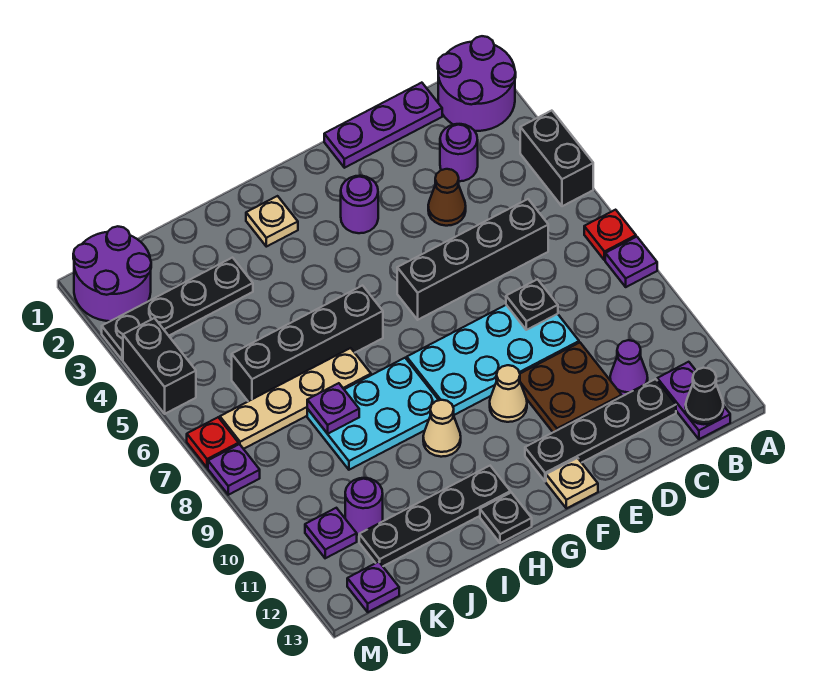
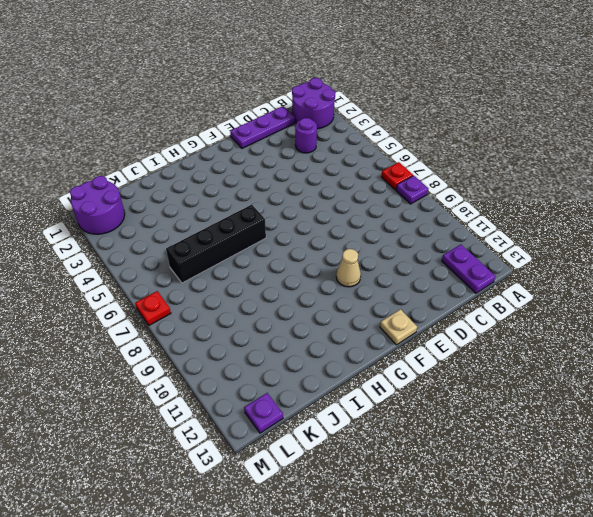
none -> black brick A4:A5 level 1
none -> black brick C6:F6 level 1
none -> purple cone C11 level 1
none -> black plate C12:F12 level 1

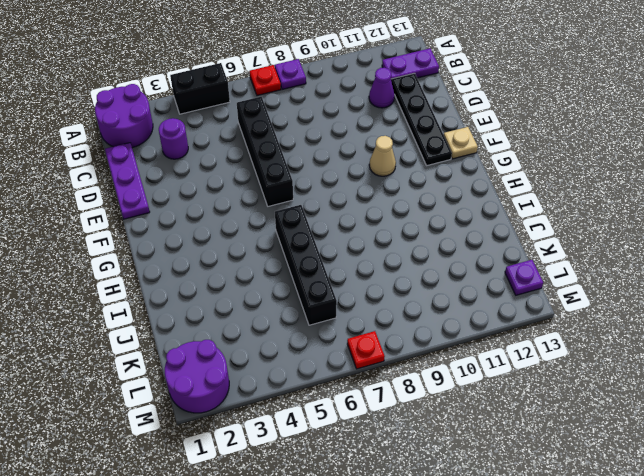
none -> brown cone D4 level 1
none -> cyan plate D8:G9 level 1
none -> brown plate D10:E11 level 1
none -> purple round brick F3 level 1

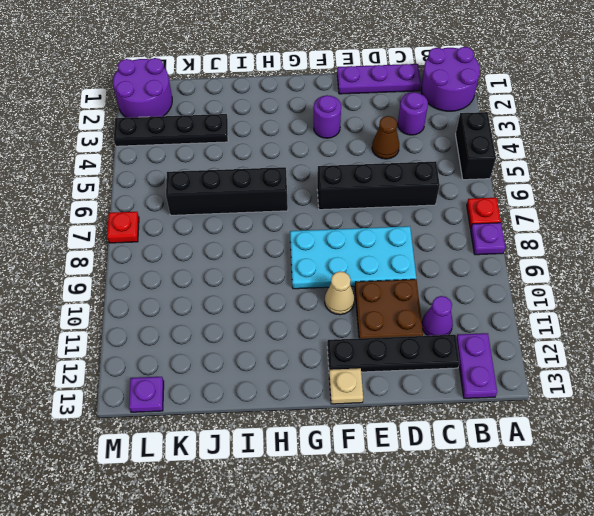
none -> tan plate H2 level 1
none -> cyan plate H8:J9 level 1
none -> tan cone H10 level 1
none -> black plate H12:K12 level 1

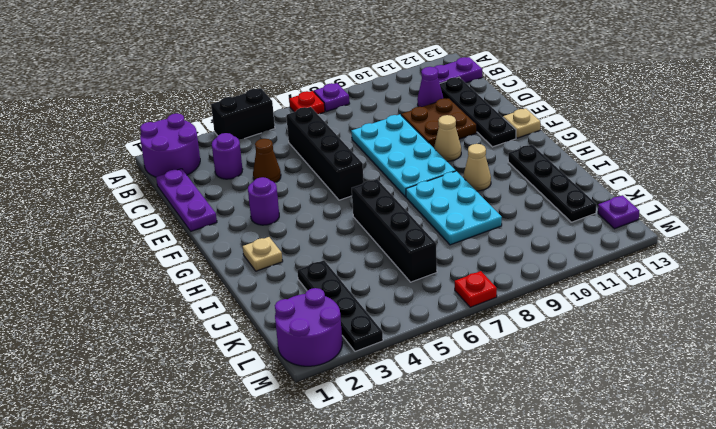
none -> black plate H13 level 1
none -> tan plate I7:L7 level 1
none -> purple round brick K11 level 1
none -> purple plate L11 level 1

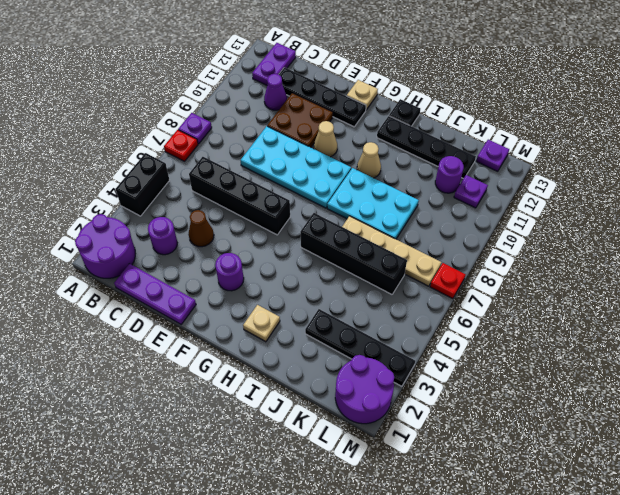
none -> black brick M4:M5 level 1
none -> purple plate M8 level 1
none -> black cone B13 level 2
none -> black plate D8 level 2

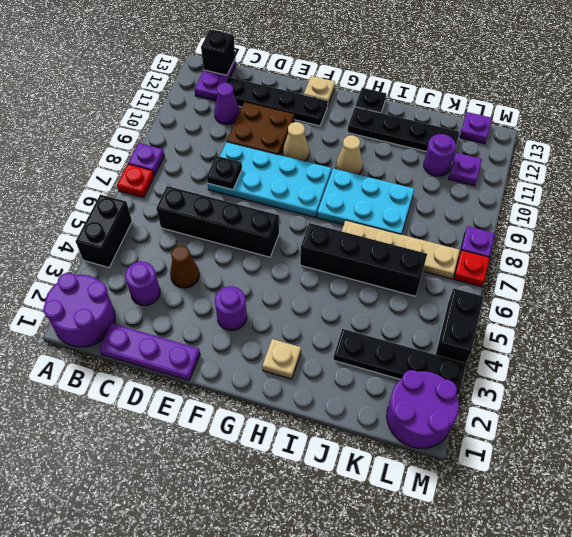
black brick B13 level 2 -> black cone B13 level 2
none -> purple plate J8 level 2

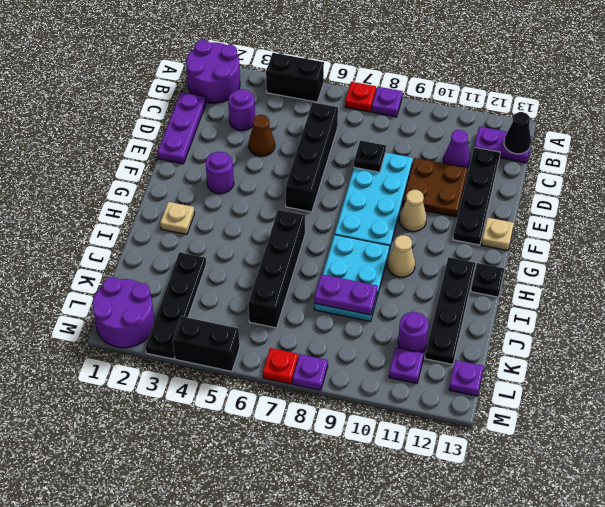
purple plate J8:J9 level 2 -> purple plate J8 level 2
none -> tan plate I7:L7 level 1

